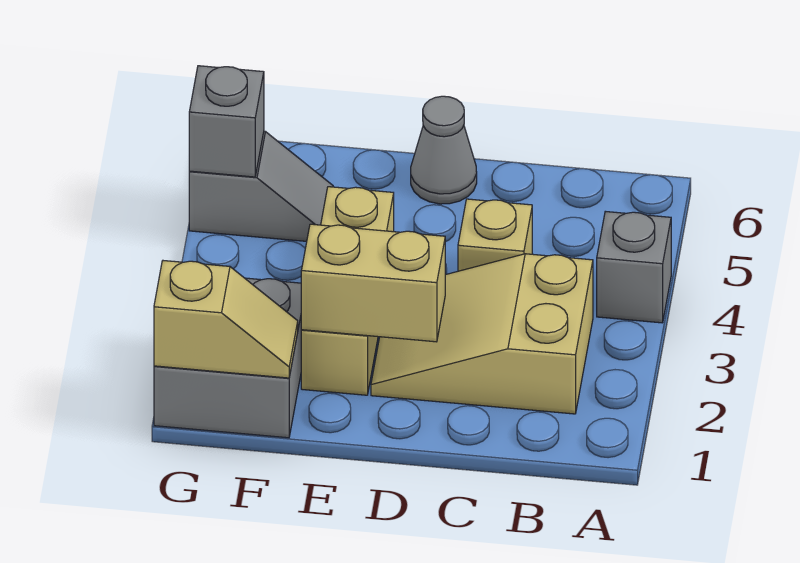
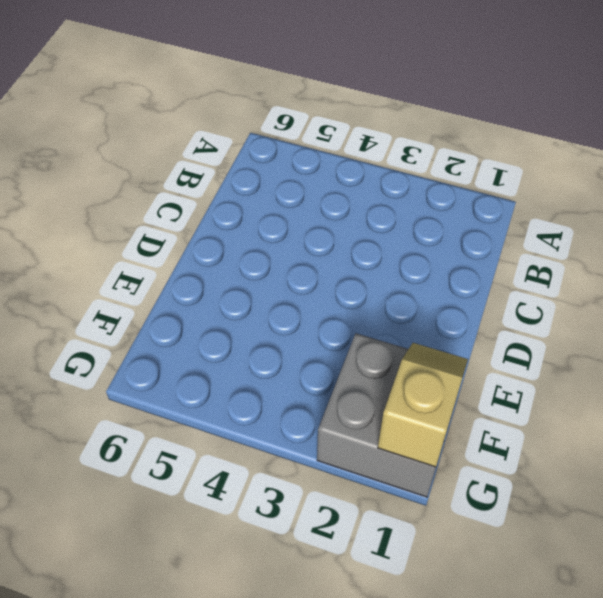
none -> grey brick A4 level 1
none -> tan slope B2:D3 level 1 top B

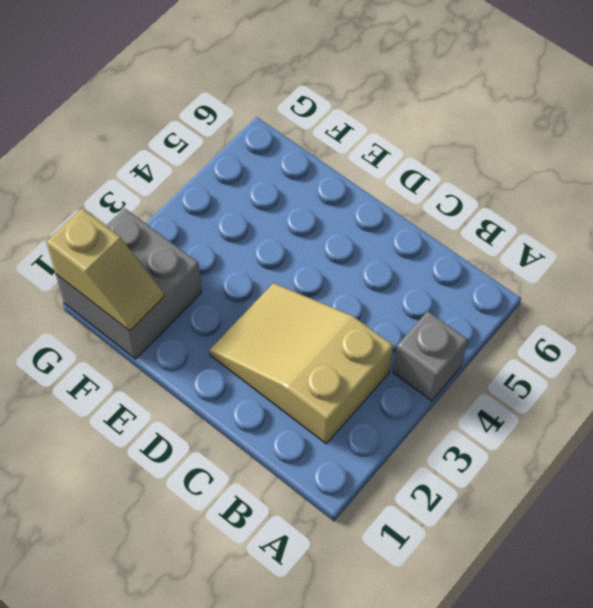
none -> tan brick C4 level 1
none -> grey cone D6 level 1

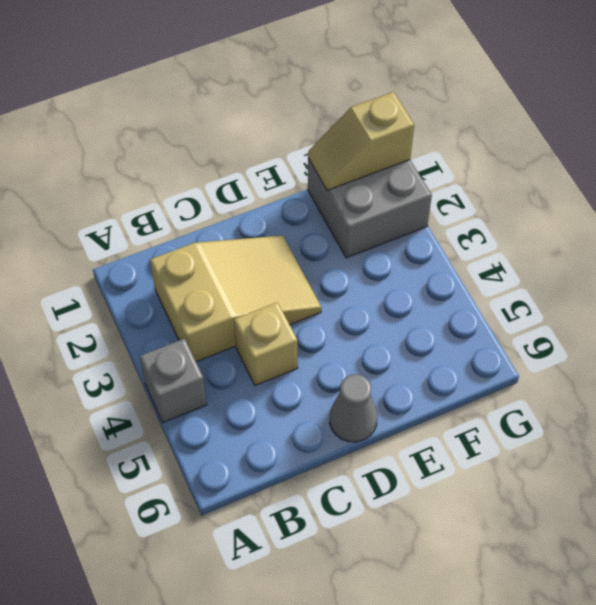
none -> tan brick E2:E4 level 1
none -> grey slope F5:G5 level 1 top G

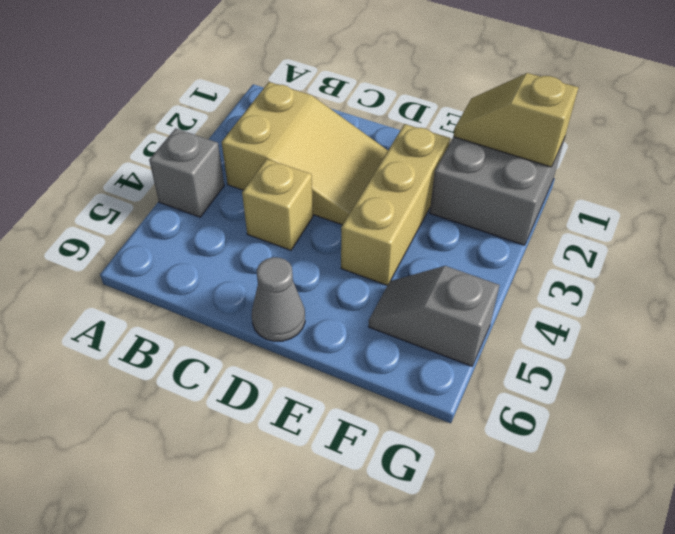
none -> tan brick D2:E2 level 2
none -> grey brick G5 level 2

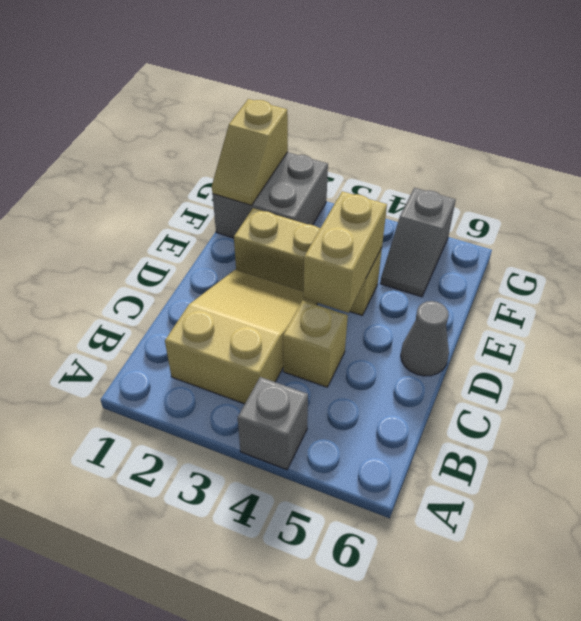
tan brick D4:E4 level 2 -> tan brick D2:E2 level 2
none -> grey brick G5 level 2

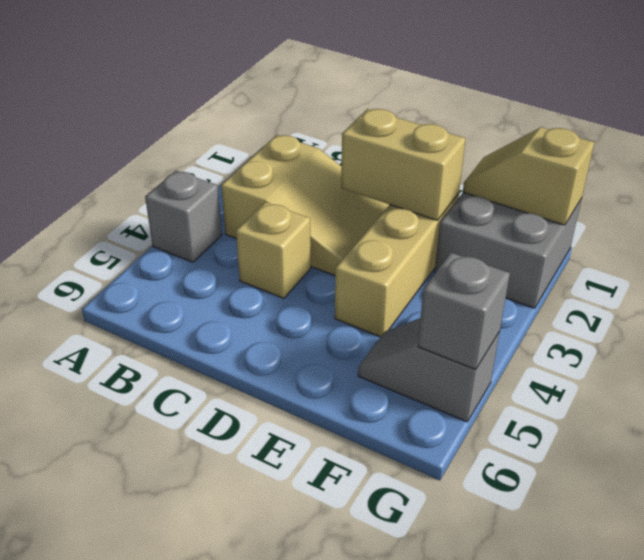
none -> grey cone D6 level 1

